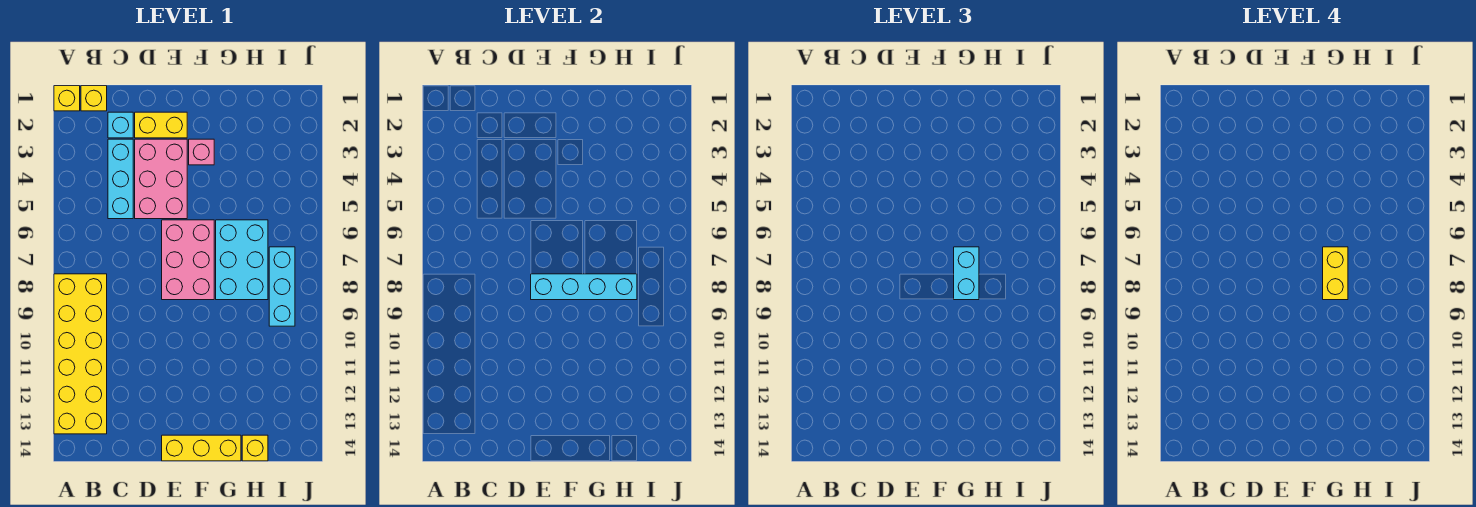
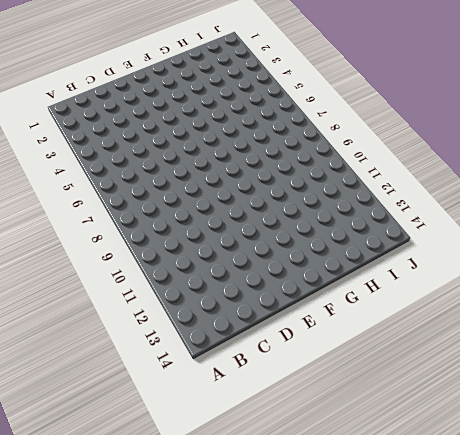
none -> yellow brick A1 level 1
none -> yellow brick A8:B13 level 1
none -> yellow brick B1 level 1

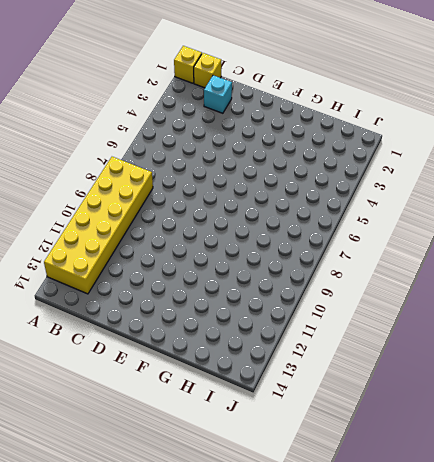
none -> cyan brick C3:C5 level 1
none -> yellow brick D2:E2 level 1
none -> pink brick D3:E5 level 1

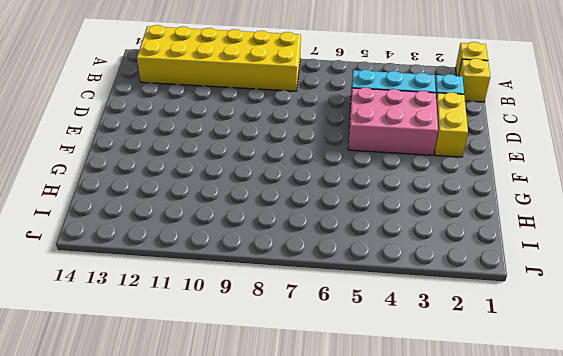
none -> pink brick E6:F8 level 1
none -> yellow brick E14:G14 level 1
none -> pink brick F3 level 1

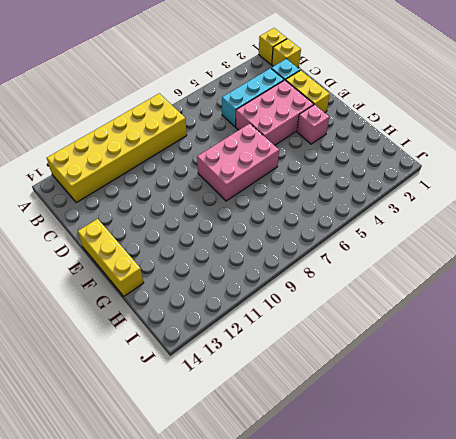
none -> cyan brick G6:H8 level 1
none -> yellow brick H14 level 1
none -> cyan brick I7:I9 level 1

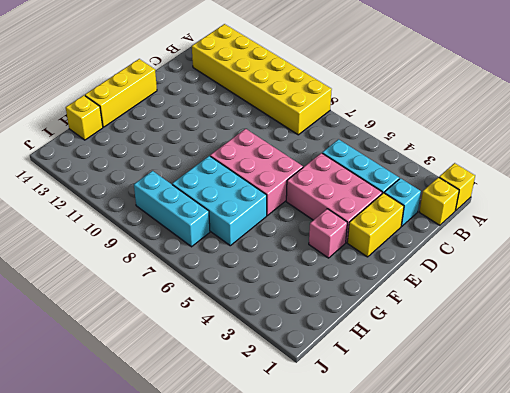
none -> cyan brick E8:H8 level 2
none -> cyan brick G7:G8 level 3
none -> yellow brick G7:G8 level 4

